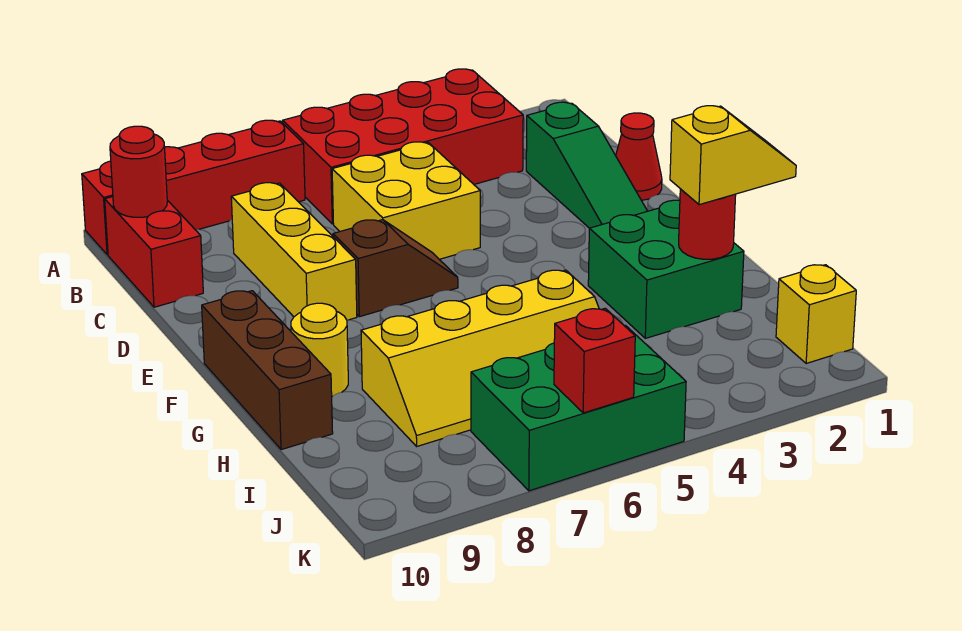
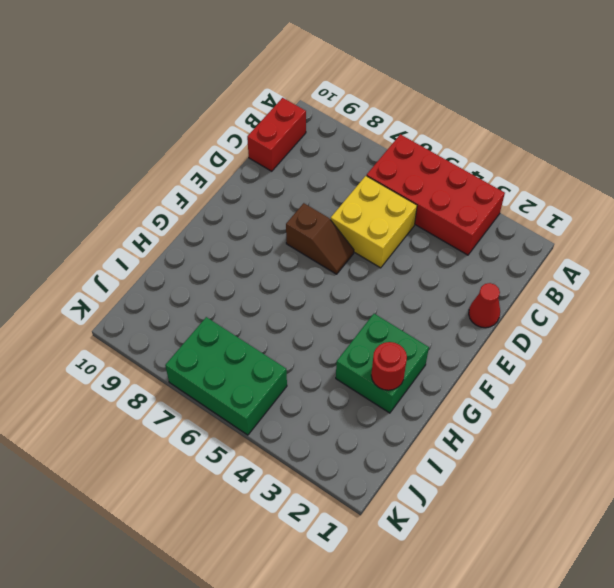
none -> red brick A7:A10 level 1
none -> green slope C2:E2 level 1 top C
none -> yellow brick C8:E8 level 1

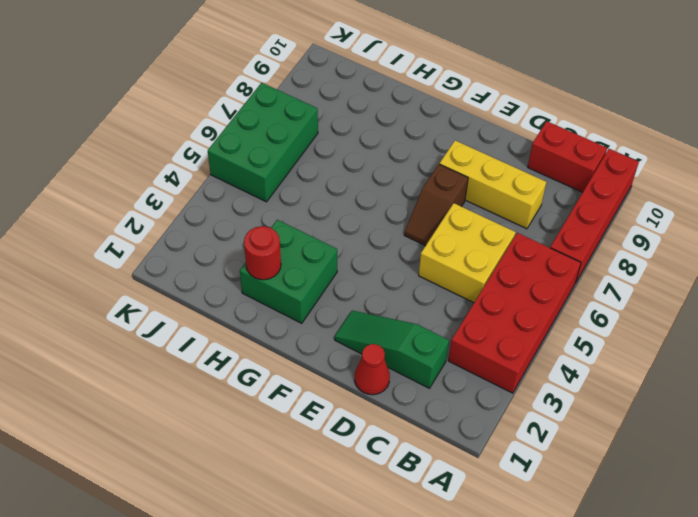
none -> brown brick F10:H10 level 1
none -> yellow round brick G9 level 1
none -> yellow slope H5:I8 level 1 top H

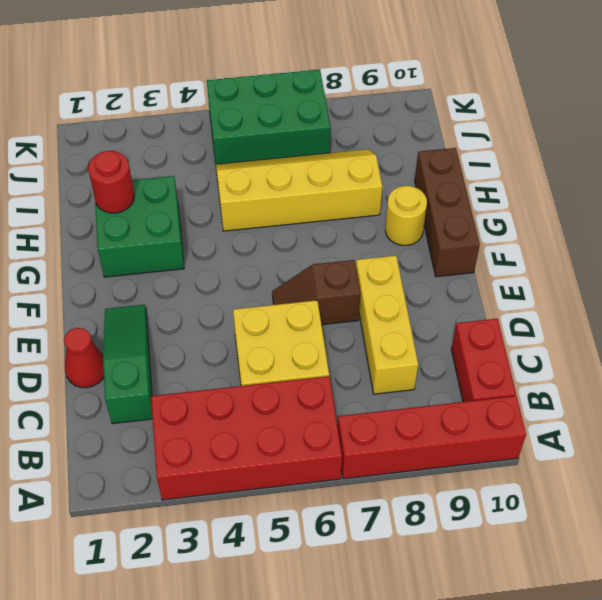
none -> yellow brick J1 level 1
none -> red round brick B10 level 2
none -> red brick K6 level 2

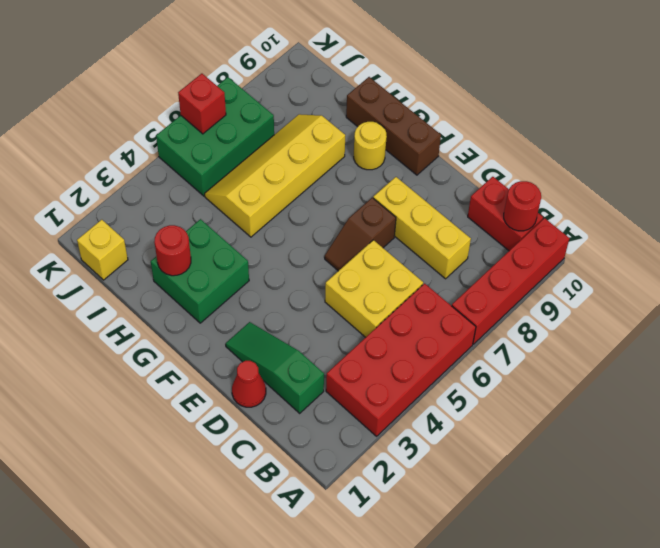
none -> yellow slope H1:H2 level 3 top 2

